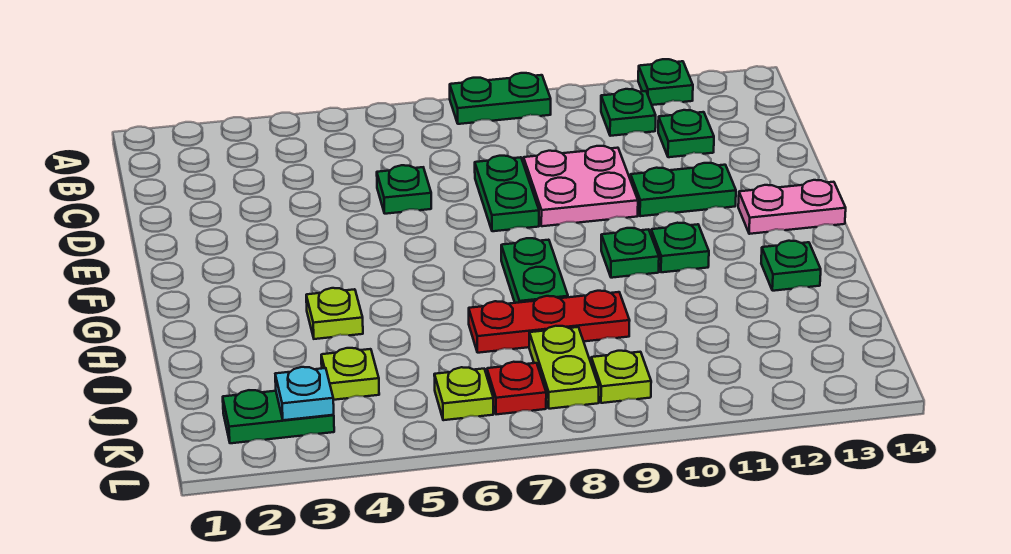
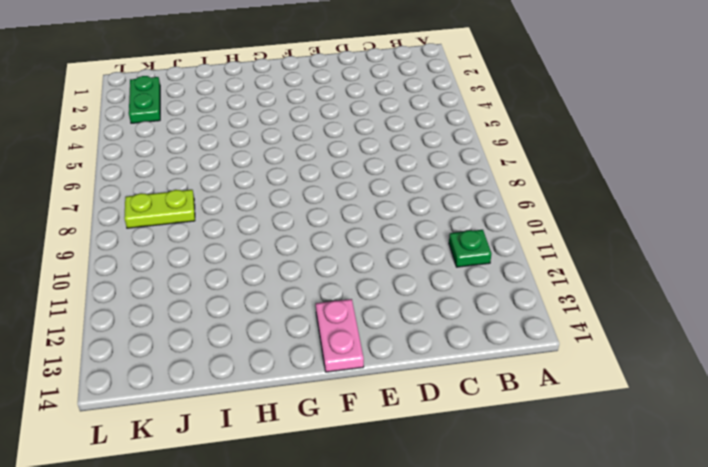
none -> green plate A8:A9 level 1
none -> green plate A12 level 1
none -> green plate C12 level 1

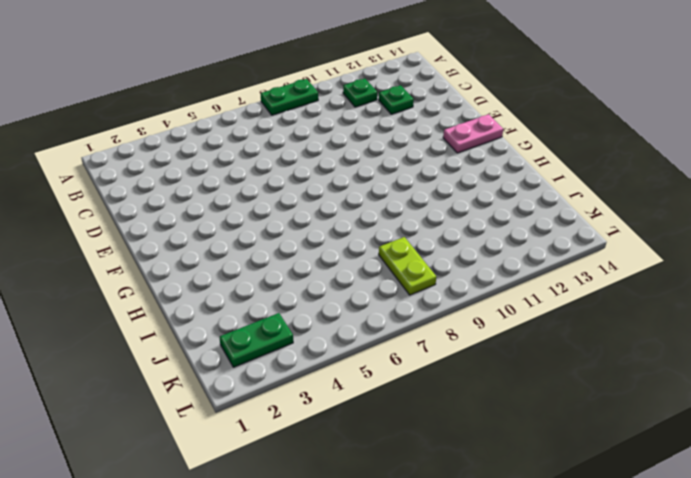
none -> green plate A12 level 1
none -> green plate D6 level 1
none -> green plate D8:E8 level 1

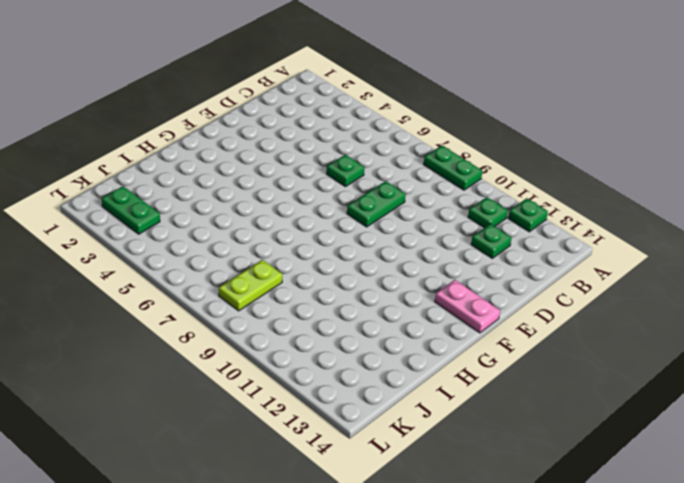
none -> pink plate D9:E10 level 1
none -> green plate E11:E12 level 1
none -> green plate G8:H8 level 1

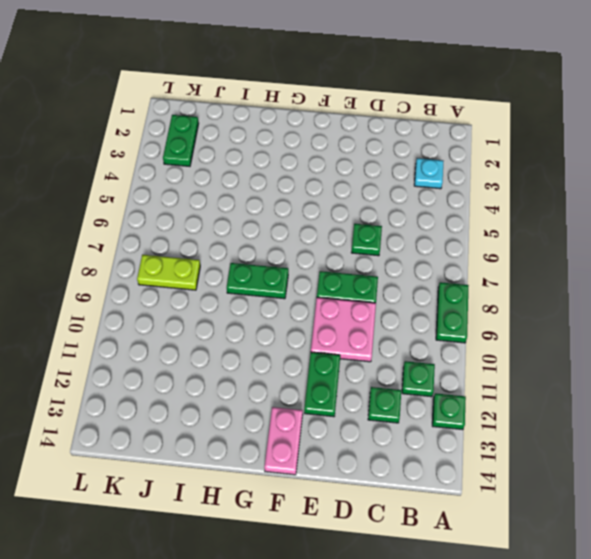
cyan plate B3 level 1 -> cyan plate K3 level 2
none -> green plate G10 level 1
none -> green plate G11 level 1
none -> lime plate H4 level 1

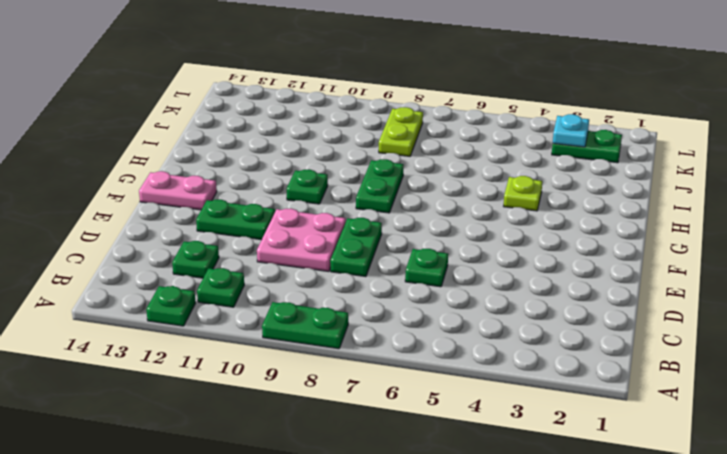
none -> green plate G11 level 1
none -> green plate H13 level 1
none -> red plate I7:I9 level 1

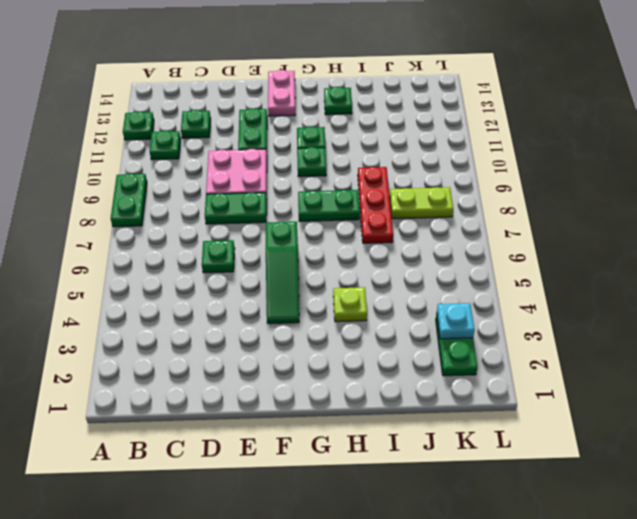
green slope F4:F6 level 1 top 6 -> none
none -> lime plate J4 level 1
none -> lime plate K6 level 1
none -> red plate K7 level 1

